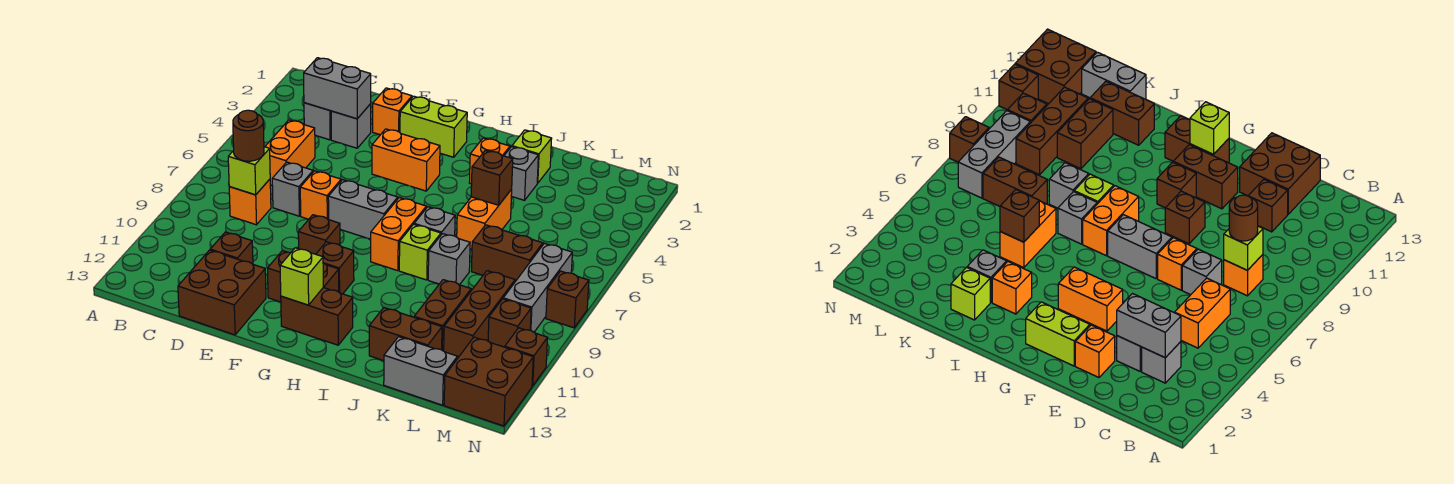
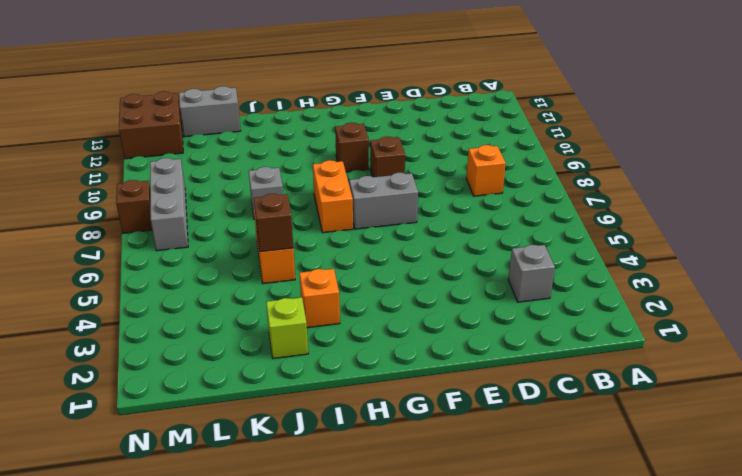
none -> orange brick C5:C6 level 1
none -> grey brick D3 level 1
none -> grey brick D7 level 1
none -> brown brick D11 level 1

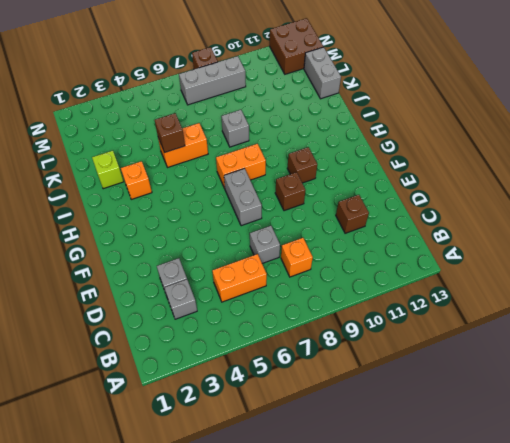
none -> brown brick D12:E13 level 1
none -> orange brick E2 level 1
none -> orange brick E7 level 1
none -> lime brick F2:G2 level 1

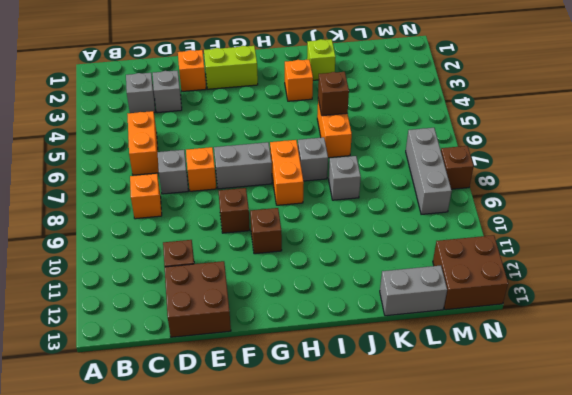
none -> orange brick F4:G4 level 1
none -> brown brick F11:G11 level 1
none -> brown brick G12:H12 level 1
none -> lime brick I8 level 1

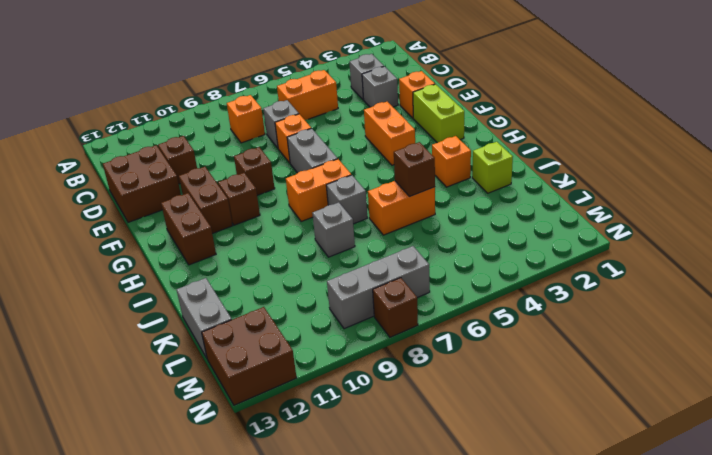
none -> lime brick I8 level 1
none -> grey brick J3 level 1
none -> brown brick J12:K12 level 1
none -> brown brick K7:L7 level 1

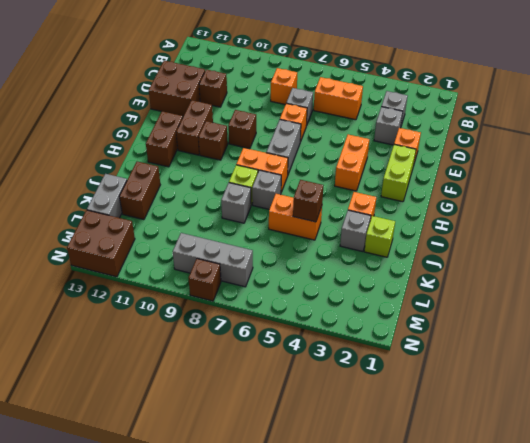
none -> brown brick K7:L7 level 1
none -> brown brick K10:K11 level 1
none -> brown brick L9:L11 level 1
none -> brown brick M10 level 1

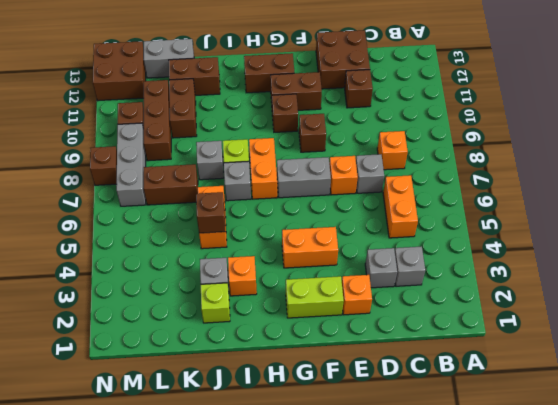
none -> brown brick N11 level 1
none -> grey brick C3:D3 level 2
none -> lime brick C8 level 2
none -> lime brick G12 level 2

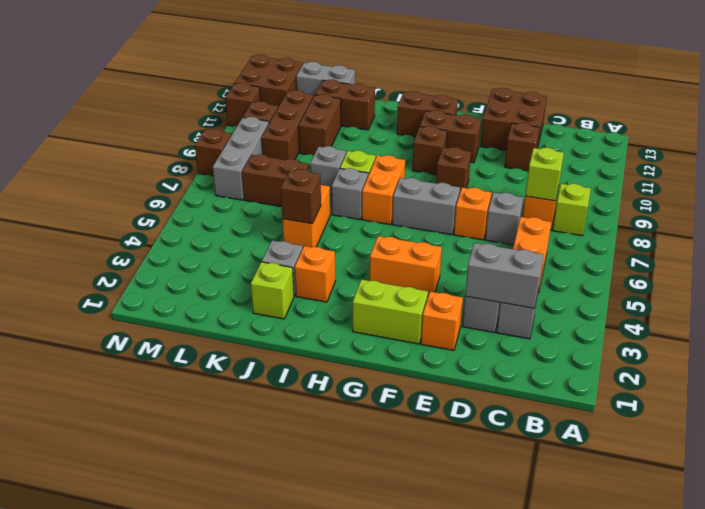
lime brick B8 level 1 -> lime brick G12 level 2
none -> brown round brick C8 level 3

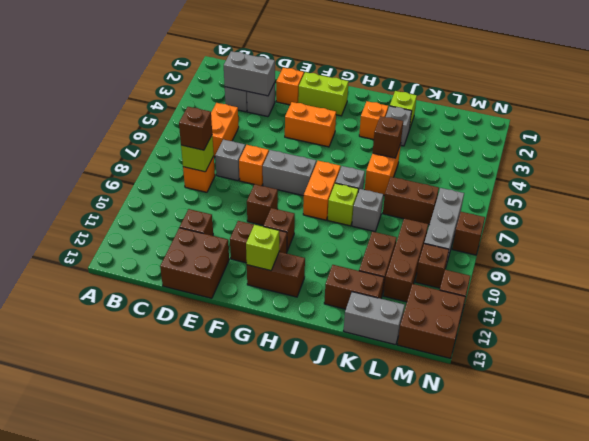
brown brick C8 level 3 -> brown round brick C8 level 3

